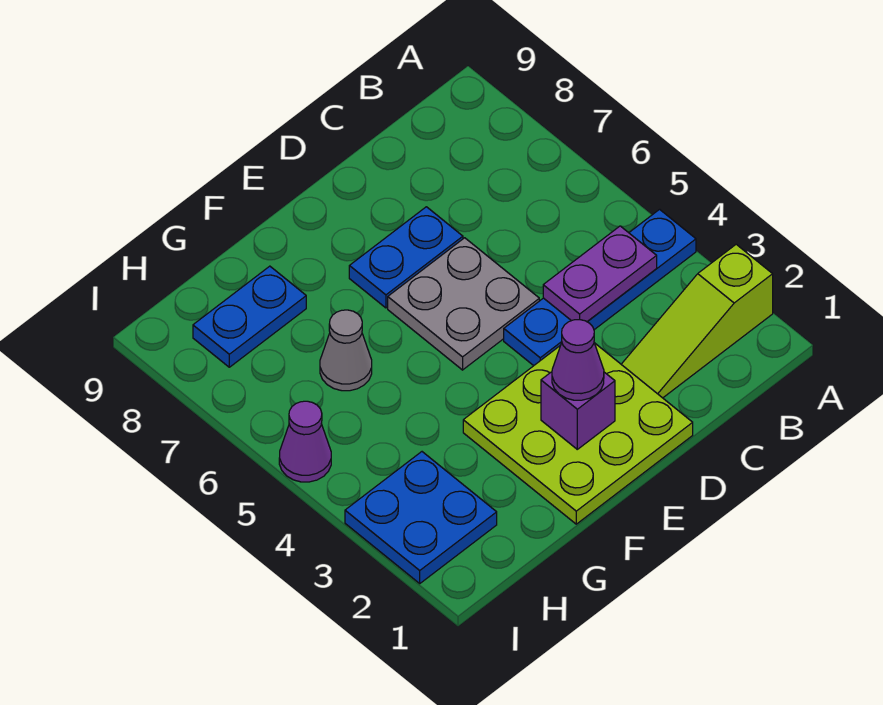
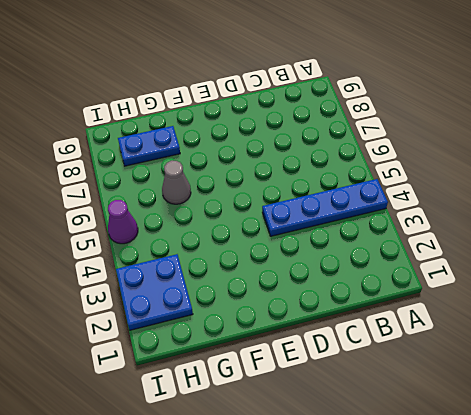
none -> lime slope A2:C2 level 1 top A
none -> lime plate D1:F3 level 1
none -> grey plate D5:E6 level 1

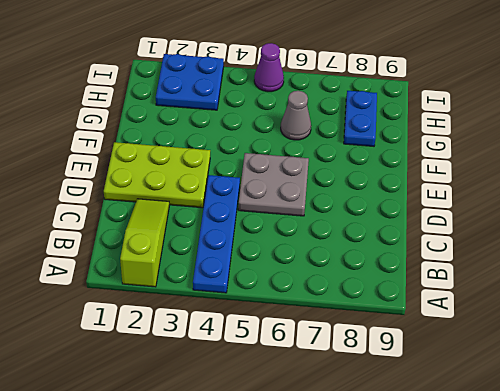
lime plate D1:E3 level 1 -> lime plate D1:F3 level 1
none -> blue plate D7:E7 level 1
none -> purple plate B4:C4 level 2
none -> purple brick E2 level 2

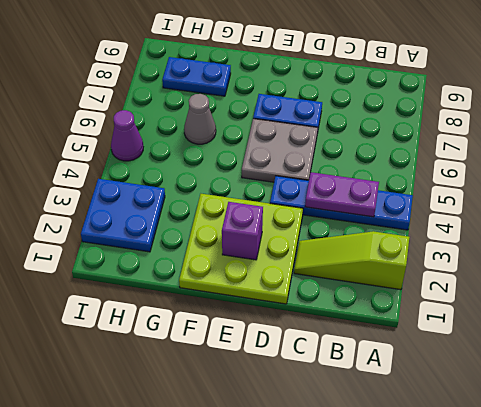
none -> purple cone E2 level 3

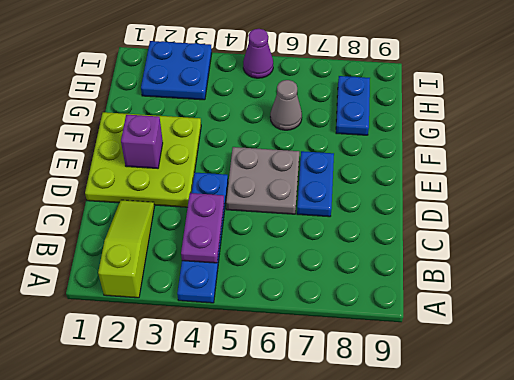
none -> purple cone E2 level 3

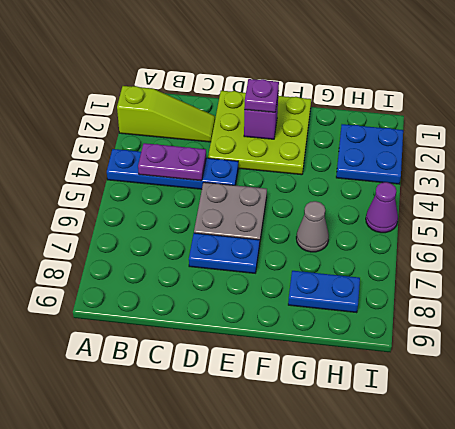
purple plate E2 level 3 -> purple cone E2 level 3

